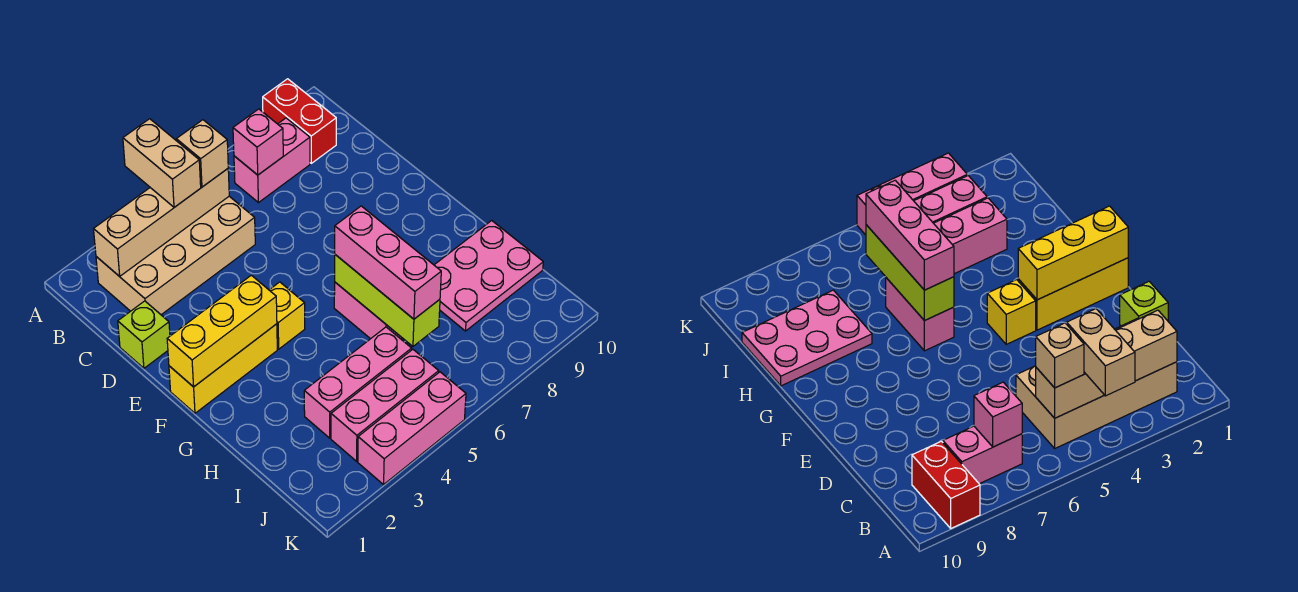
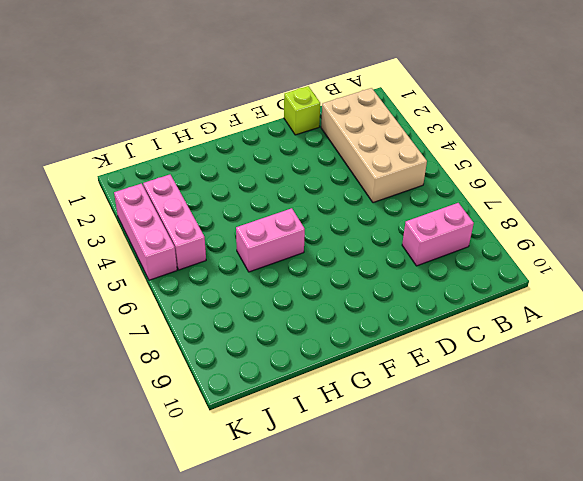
pink brick B8:C8 level 1 -> pink brick B7:B8 level 1
none -> red brick A9:B9 level 1
none -> yellow brick F1:F3 level 1
none -> yellow brick F4 level 1

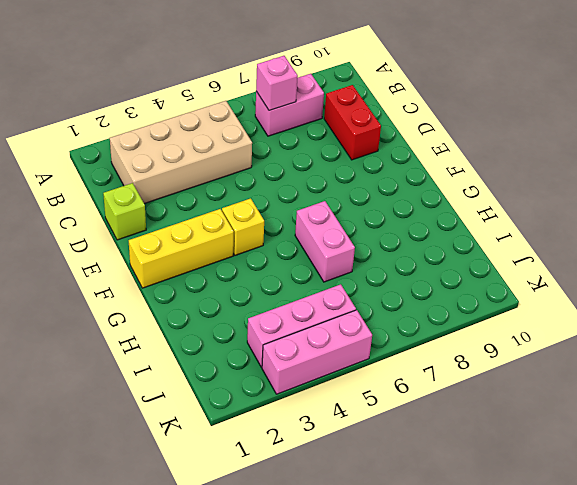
red brick C9:D9 level 1 -> red brick A9:B9 level 1
none -> pink plate H8:I10 level 1
none -> pink brick I3:I5 level 1
none -> tan brick B2:B5 level 2

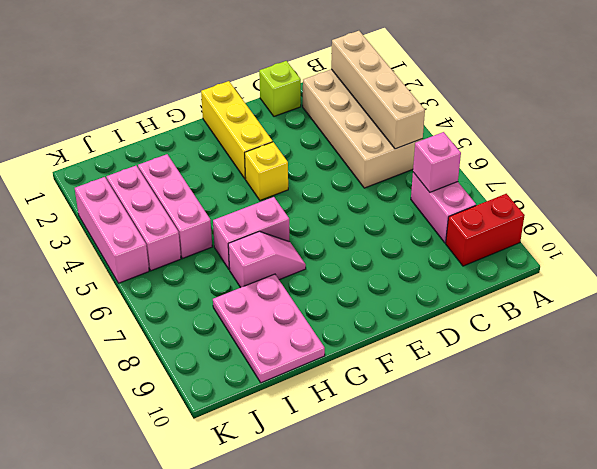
pink slope G7:H7 level 1 top H -> none
none -> yellow brick F1:F3 level 2
none -> lime brick G6:I6 level 2
none -> tan brick A4:B4 level 3

